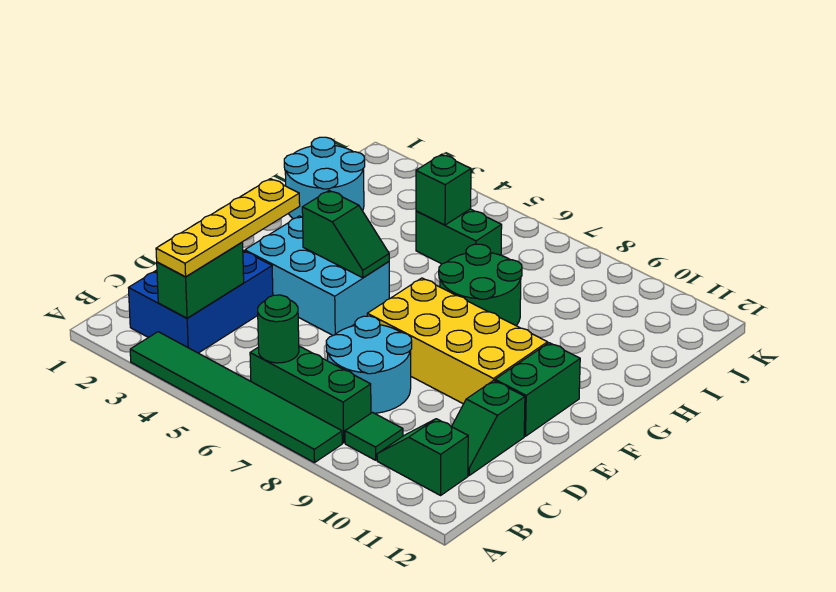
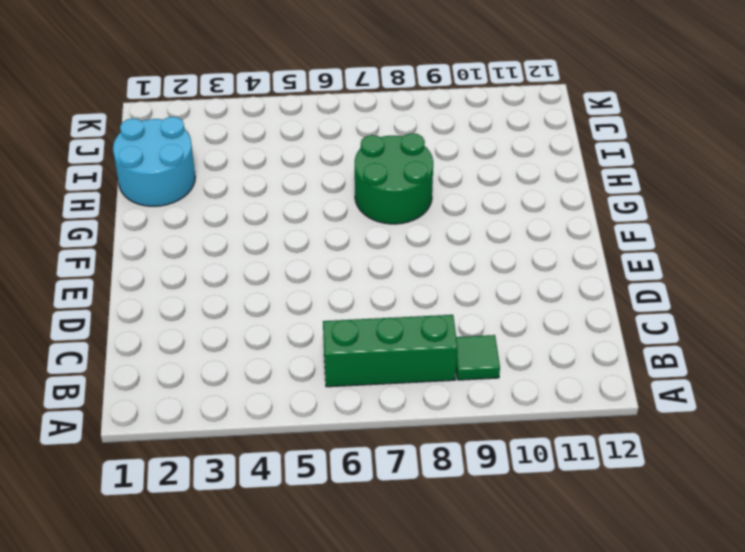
none -> green tile A3:A8 level 1
none -> blue brick B2:D3 level 1
none -> green slope B10:B11 level 1 top 11

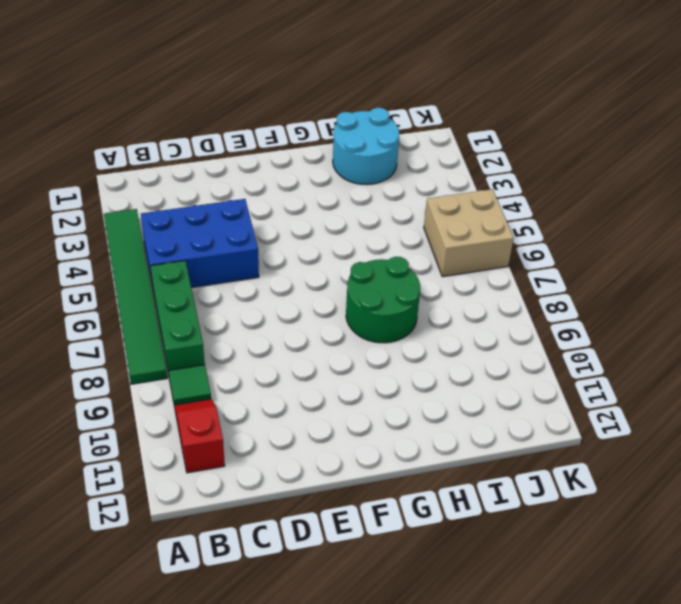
blue brick B4:D5 level 1 -> blue brick B2:D3 level 1
red slope B10:B11 level 1 top 11 -> green slope B10:B11 level 1 top 11
tan brick J5:K6 level 1 -> none
none -> cyan round brick C7:D8 level 1
none -> green slope C11:D11 level 1 top D
none -> cyan brick E3:F5 level 1

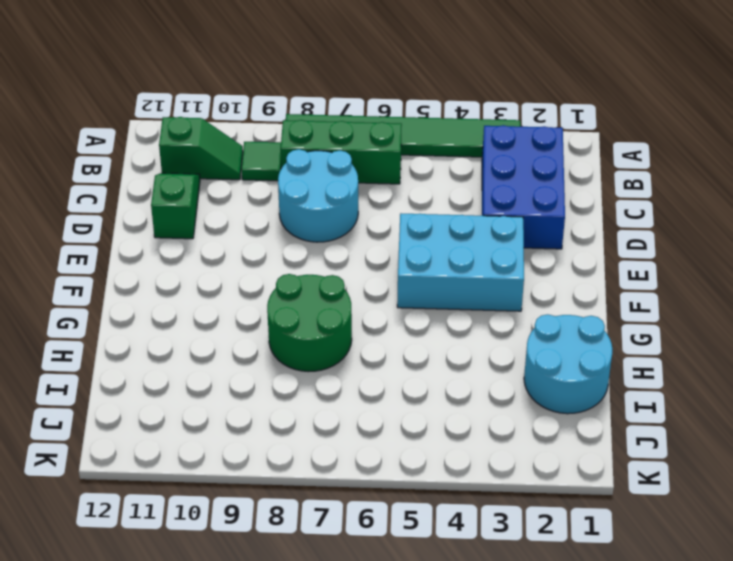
none -> yellow brick E7:F10 level 1
none -> green brick E11:F11 level 1
none -> green brick I5:I6 level 1

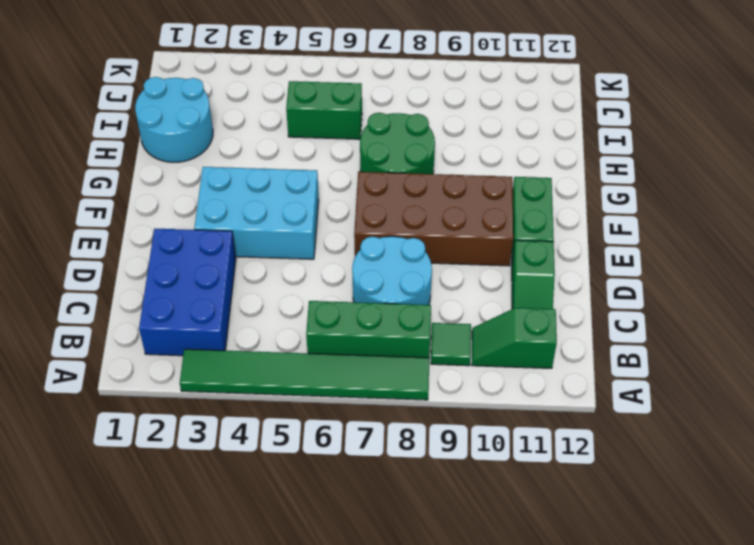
brown brick E7:F10 level 1 -> yellow brick E7:F10 level 1
none -> green brick B3:C3 level 2
none -> green round brick B6 level 2
none -> green slope F4:F5 level 2 top 4

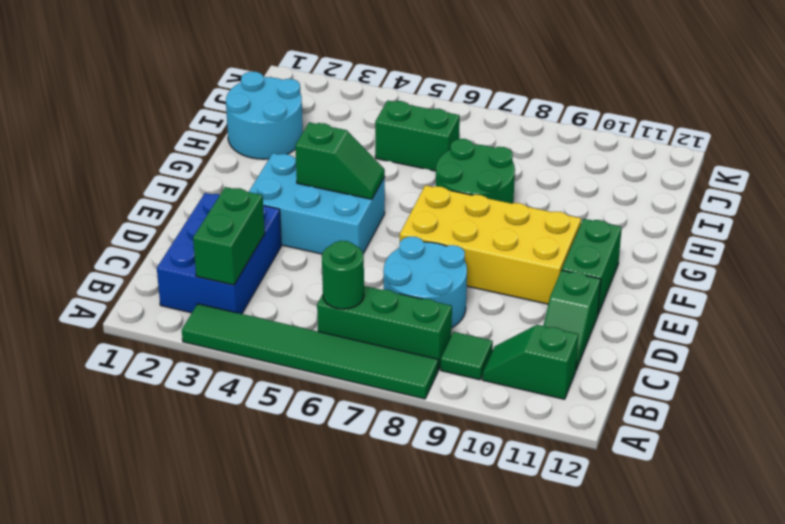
none -> green brick I5 level 2
none -> yellow plate B3:E3 level 3

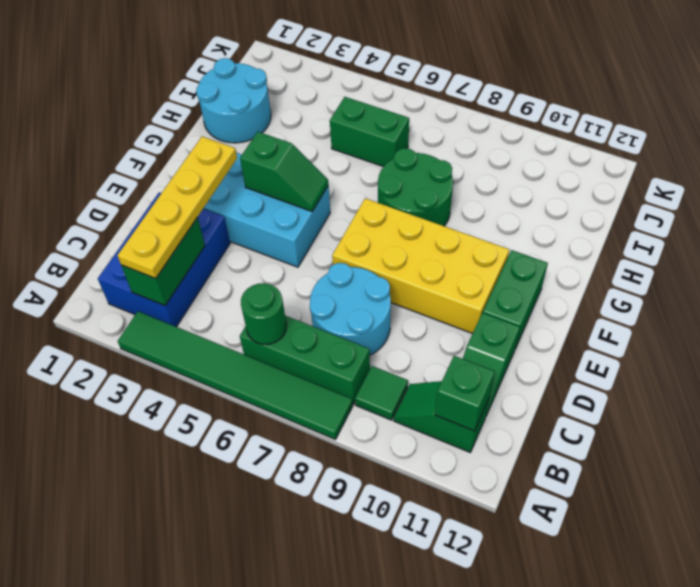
green brick B11 level 2 -> green brick I5 level 2

